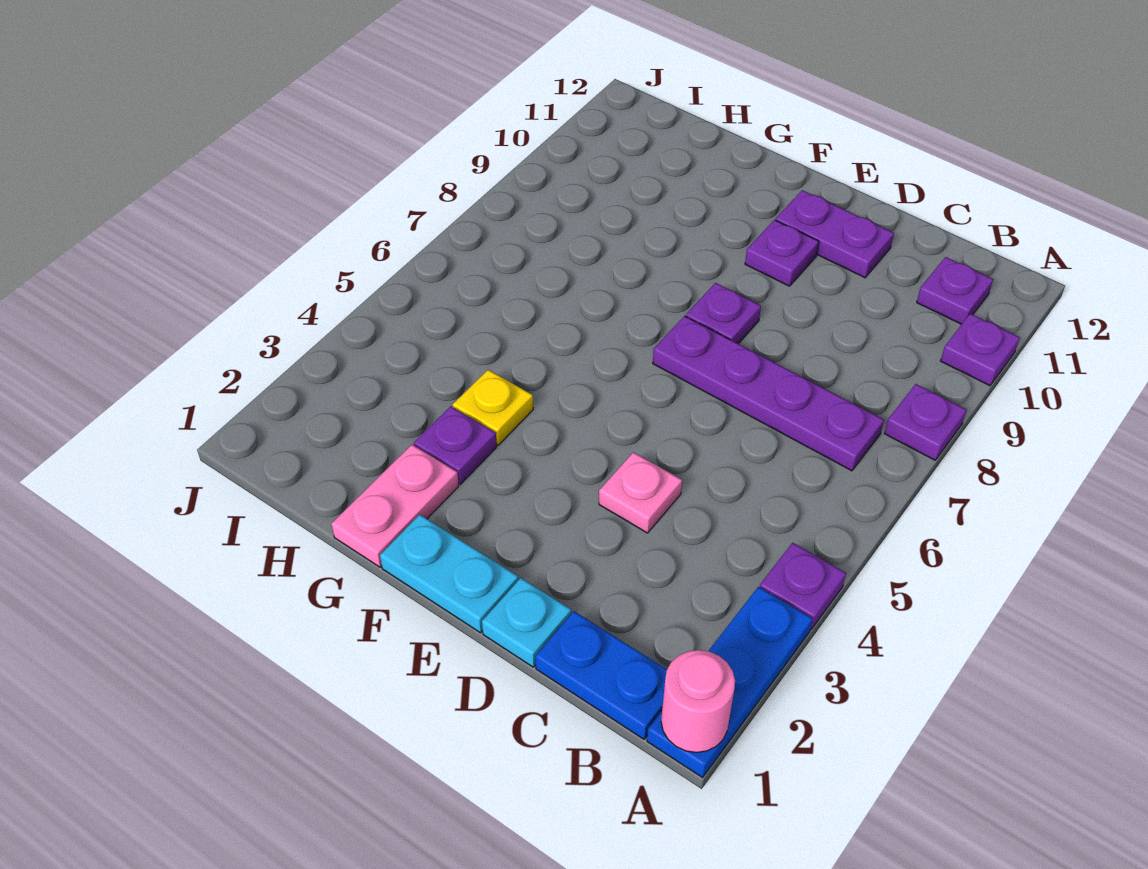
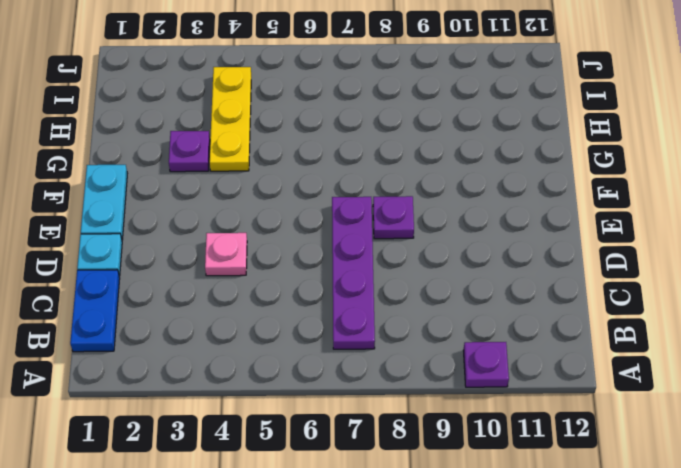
yellow plate G4:I4 level 1 -> yellow plate G4 level 1
none -> blue plate A1:A3 level 1
none -> purple plate A4 level 1
none -> purple plate A8 level 1

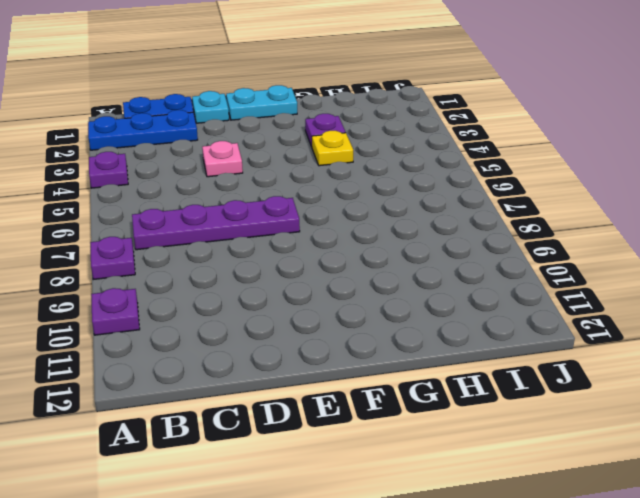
blue plate A2:C2 level 1 -> blue plate A1:A3 level 1
none -> purple plate B11 level 1
none -> purple plate D11:E11 level 1
none -> purple plate E8 level 1

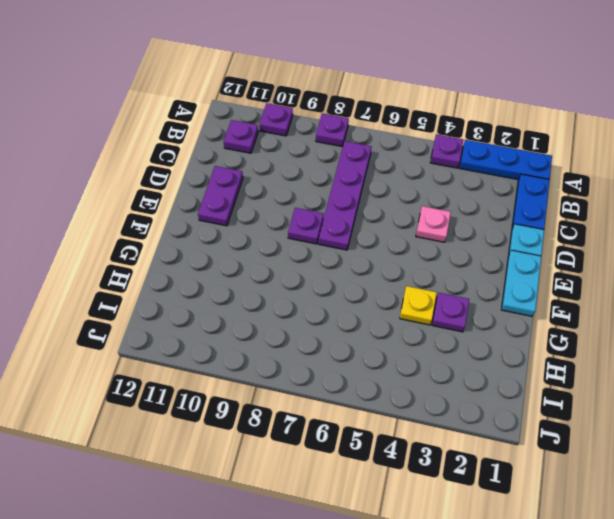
none -> purple plate E10 level 1
none -> pink plate G1:G2 level 1
none -> pink round brick A1 level 2

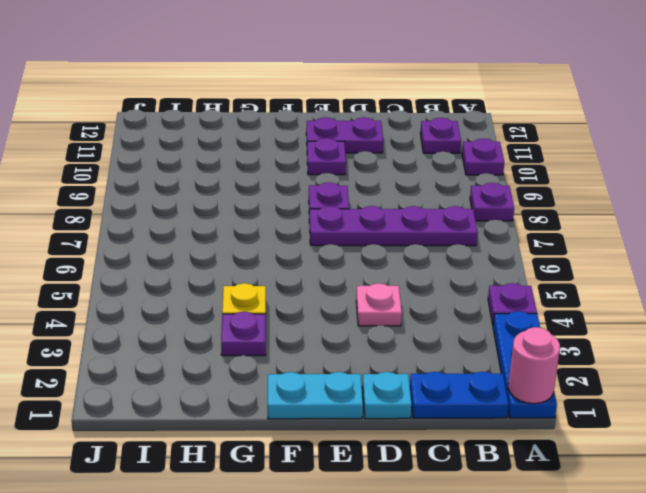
none -> pink plate G1:G2 level 1

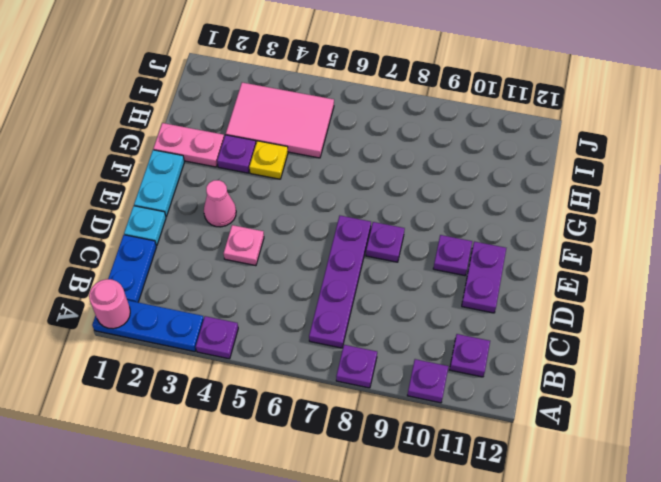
pink cone E3 level 1 -> none
pink tile H3:I5 level 1 -> none

